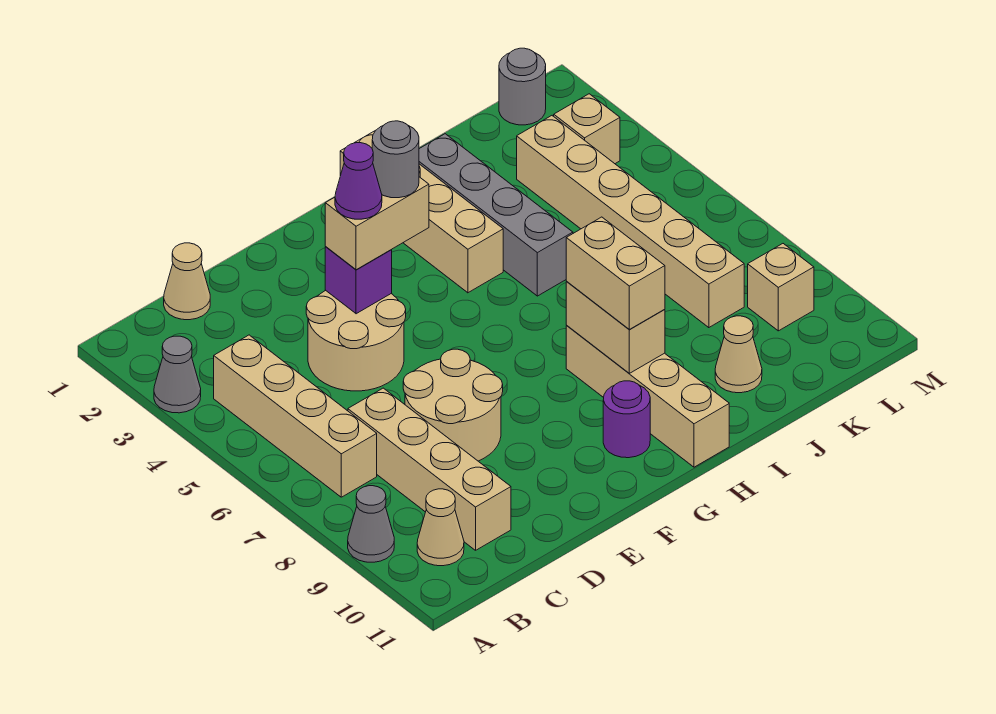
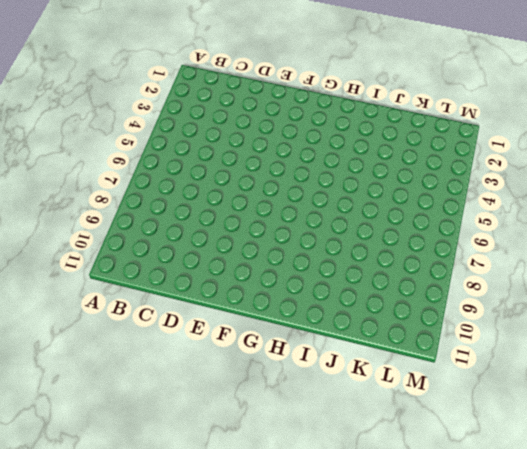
none -> grey cone A3 level 1
none -> grey cone A9 level 1
none -> tan brick B4:B7 level 1

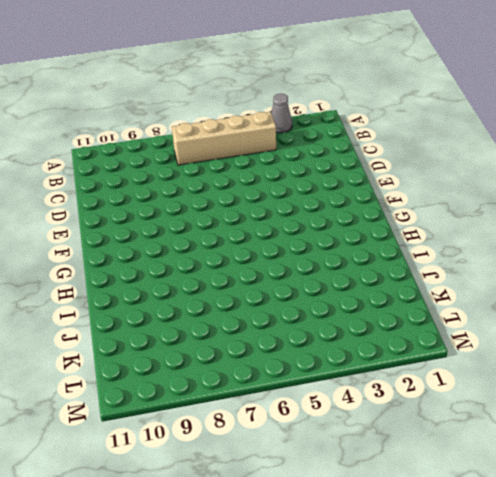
none -> grey cone A9 level 1
none -> tan cone B10 level 1
none -> tan cone C1 level 1

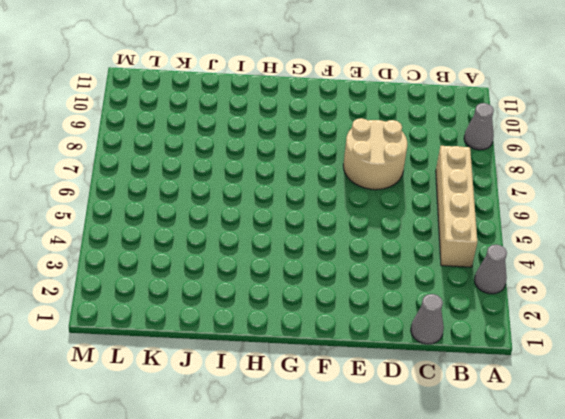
grey cone C1 level 1 -> tan cone C1 level 1
none -> tan cone B10 level 1
none -> tan brick C7:C10 level 1
none -> tan round brick D4:E5 level 1

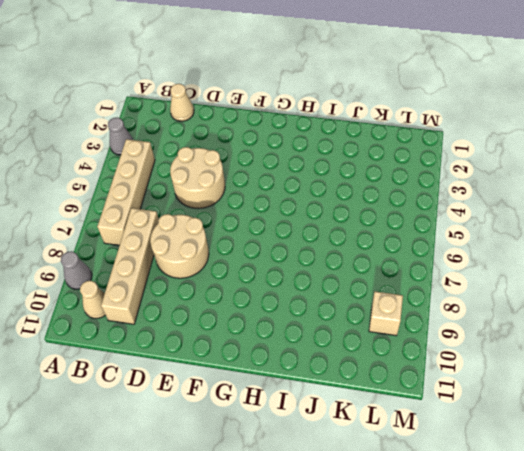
none -> purple round brick G10 level 1
none -> tan brick H1:H4 level 1
none -> tan brick H8:H11 level 1

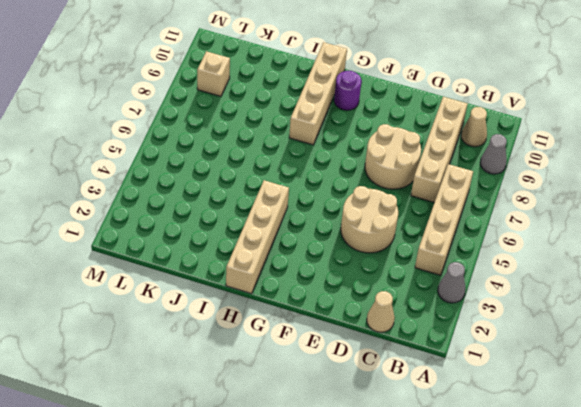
none -> grey brick I2:I5 level 1
none -> tan cone J10 level 1
none -> tan brick K3:K8 level 1

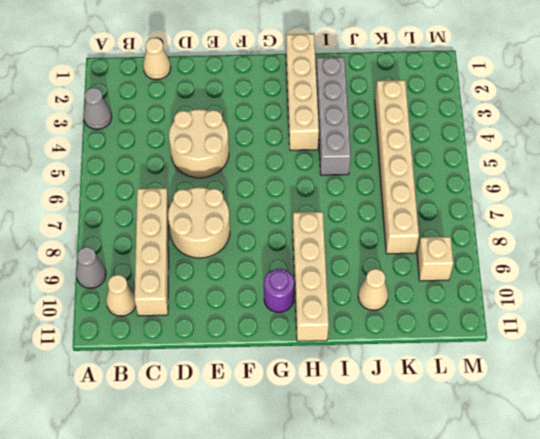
none -> tan brick B4:B7 level 1
none -> grey round brick L1 level 1
none -> tan brick L3 level 1

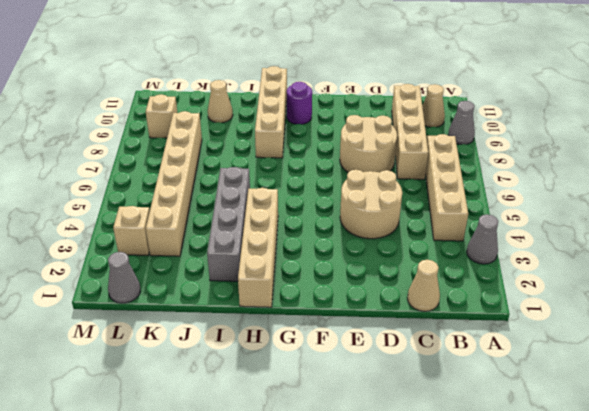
grey cone L1 level 1 -> grey round brick L1 level 1
none -> purple brick E4 level 2
none -> tan brick H8:H9 level 2
none -> tan brick E4:F4 level 3

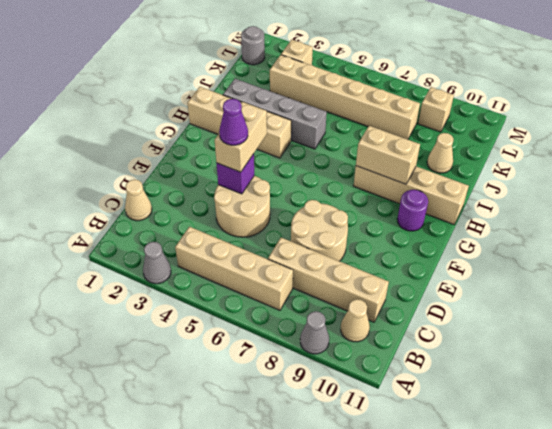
none -> tan brick H8:H9 level 3
none -> grey round brick F4 level 4

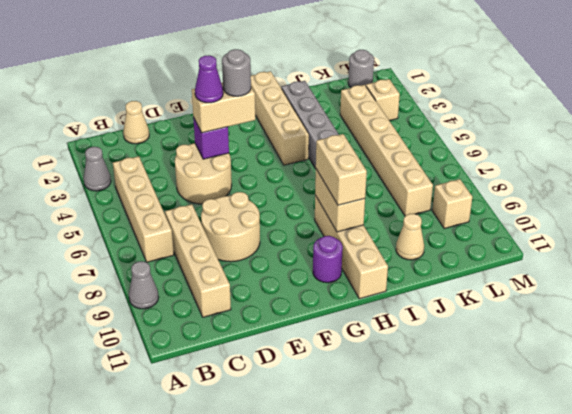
none -> tan cone B10 level 1

